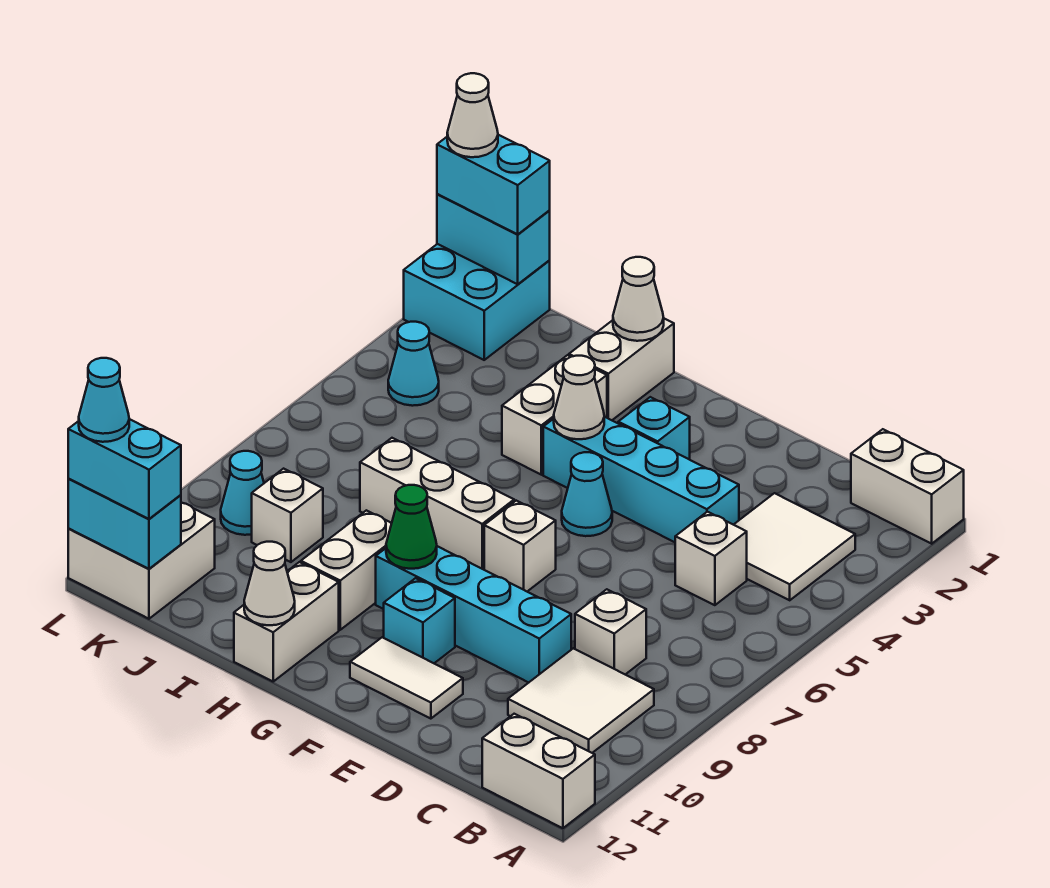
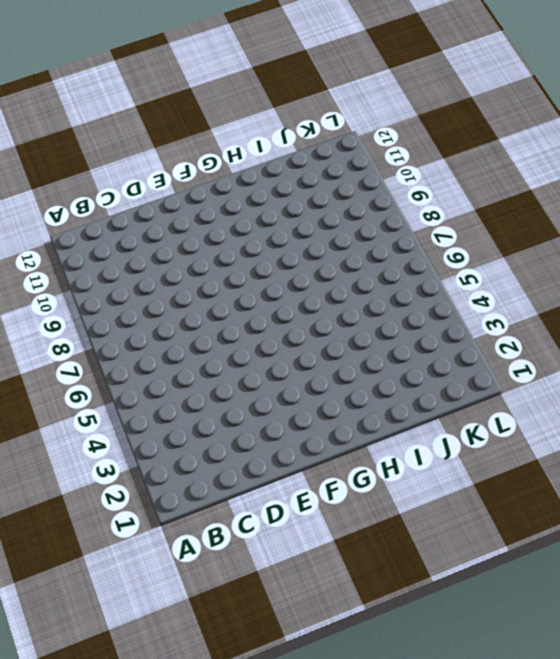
none -> white brick A1:B1 level 1
none -> white brick A12:B12 level 1
none -> white tile B3:C4 level 1
none -> white tile B9:C10 level 1

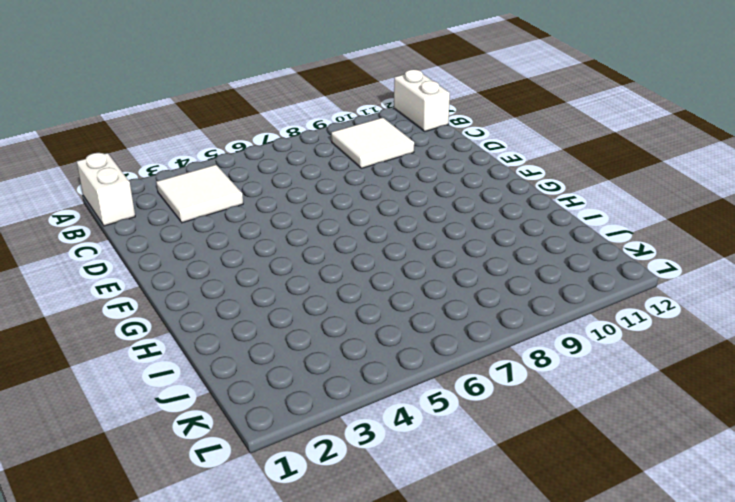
none -> white brick C5 level 1
none -> white brick C8 level 1
none -> cyan brick D4:G4 level 1
none -> cyan brick D9:G9 level 1

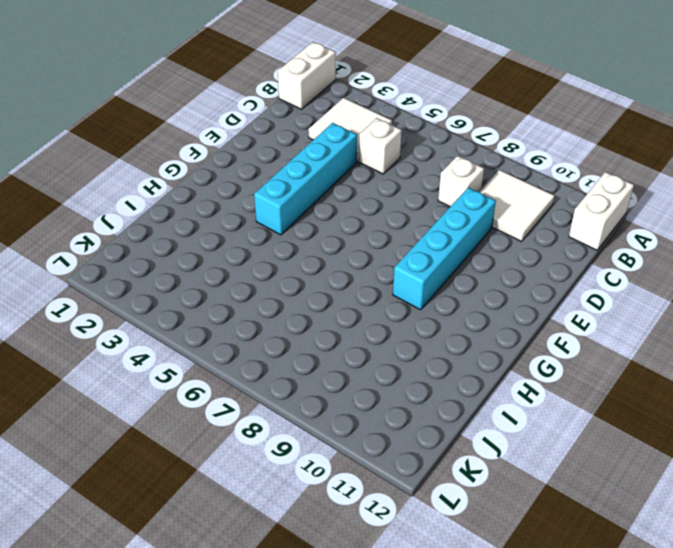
none -> white tile E11:F11 level 1
none -> cyan brick F3 level 1
none -> cyan cone F5 level 1
none -> white brick F7 level 1

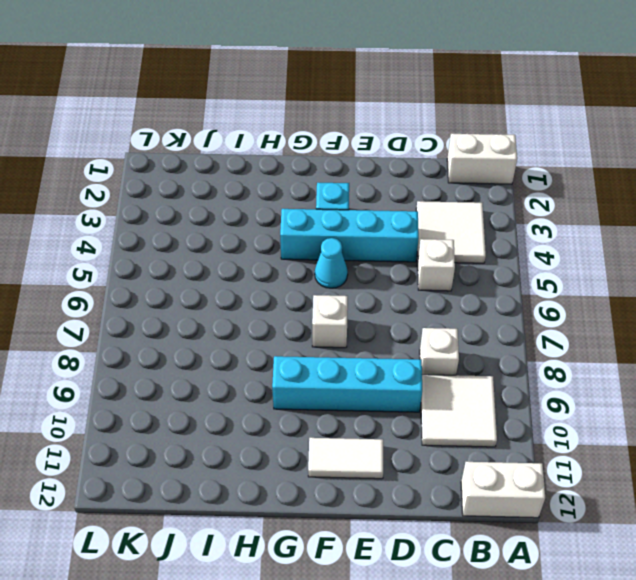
none -> cyan brick F10 level 1
none -> white brick G7:I7 level 1
none -> white brick H1:H2 level 1
none -> white brick H3:H4 level 1

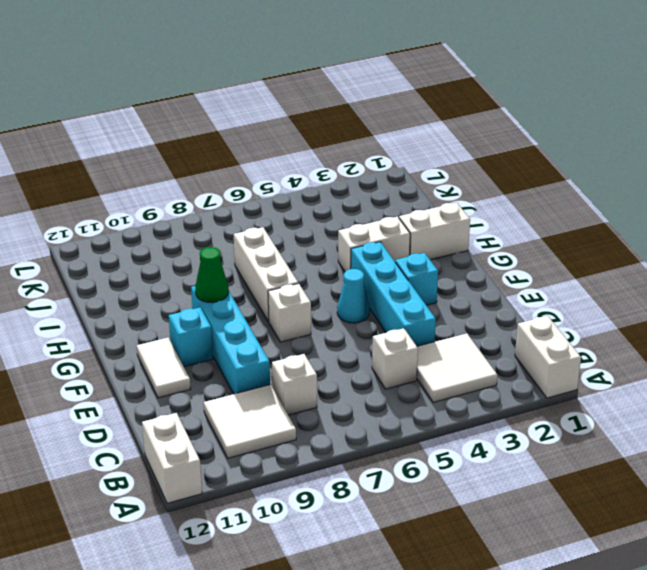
none -> white brick H9:H10 level 1
none -> white brick H11:H12 level 1
none -> white brick J9 level 1
none -> cyan brick K1:L2 level 1

